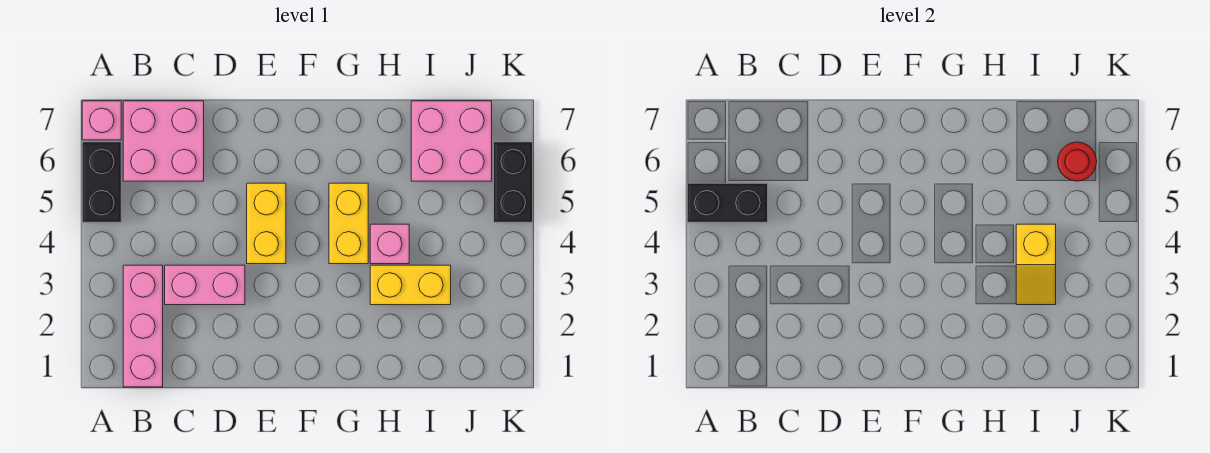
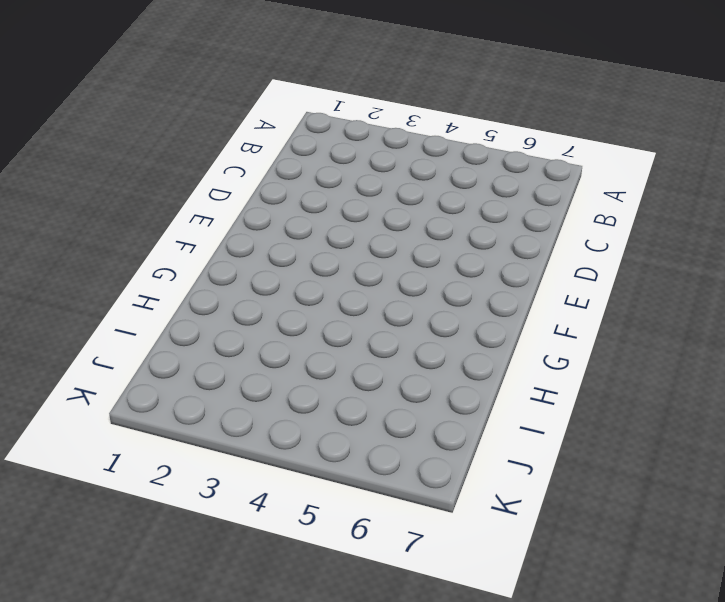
none -> black brick A5:A6 level 1
none -> pink brick A7 level 1
none -> pink brick B1:B3 level 1

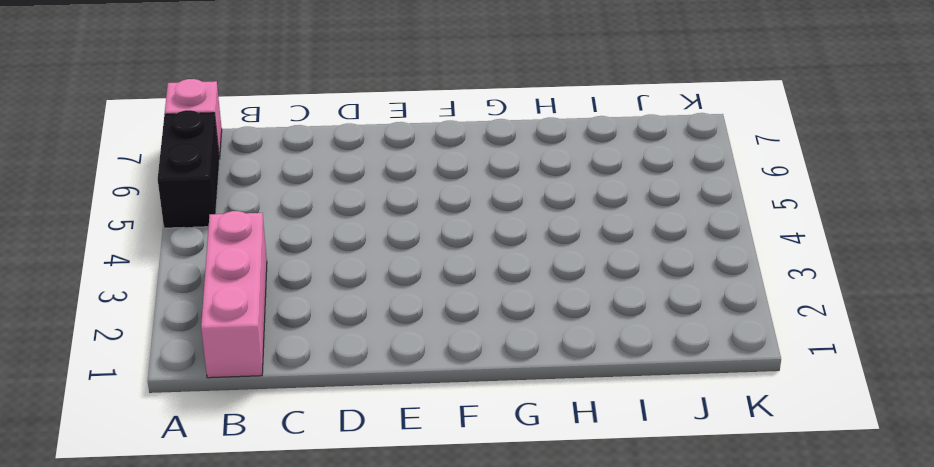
none -> pink brick B6:C7 level 1
none -> pink brick C3:D3 level 1
none -> yellow brick E4:E5 level 1

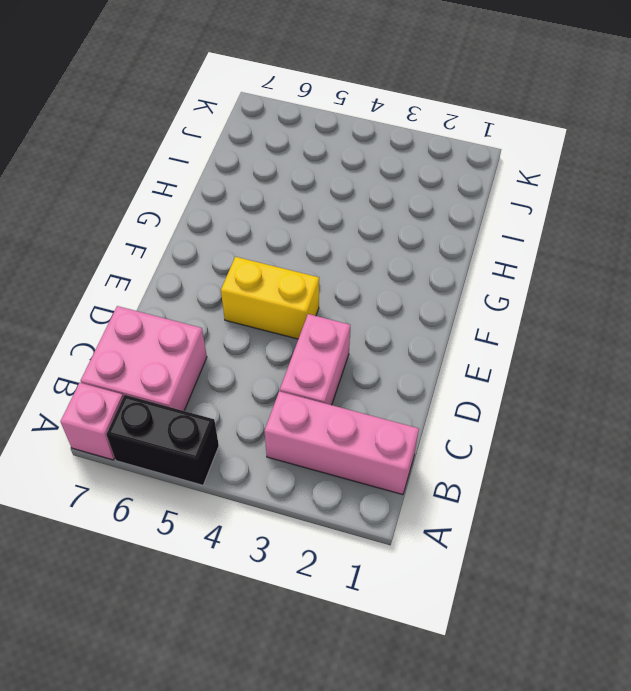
none -> yellow brick G4:G5 level 1
none -> yellow brick H3:I3 level 1
none -> pink brick H4 level 1

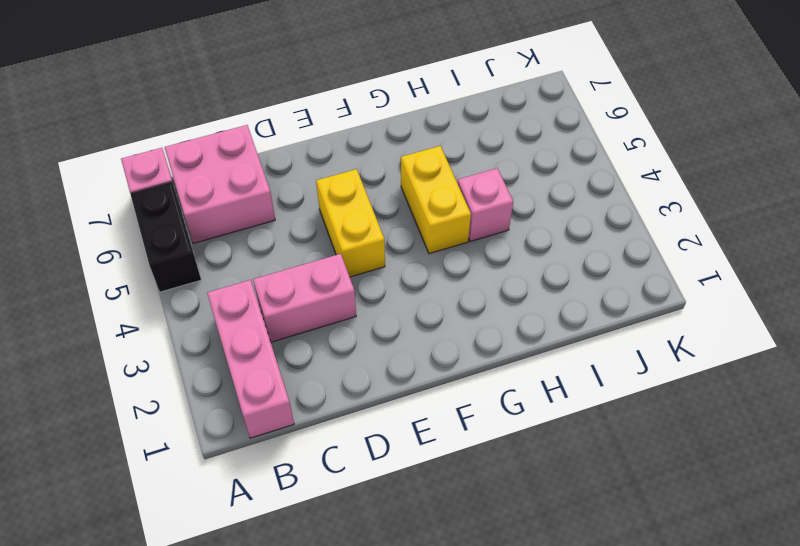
none -> yellow brick H3:I3 level 1
none -> pink brick I6:J7 level 1
none -> black brick K5:K6 level 1

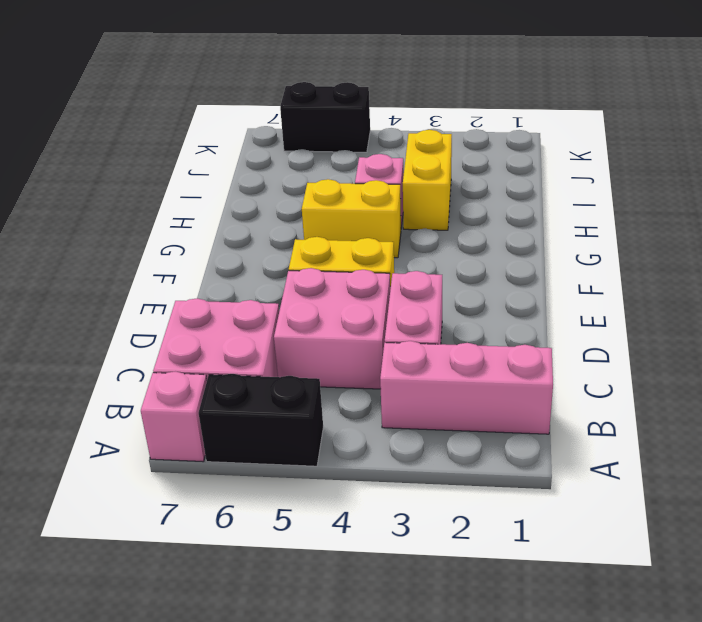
pink brick C4:D5 level 1 -> pink brick I6:J7 level 1
none -> black brick A5:B5 level 2
none -> yellow slope I3:I4 level 2 top 4
none -> red round brick J6 level 2

